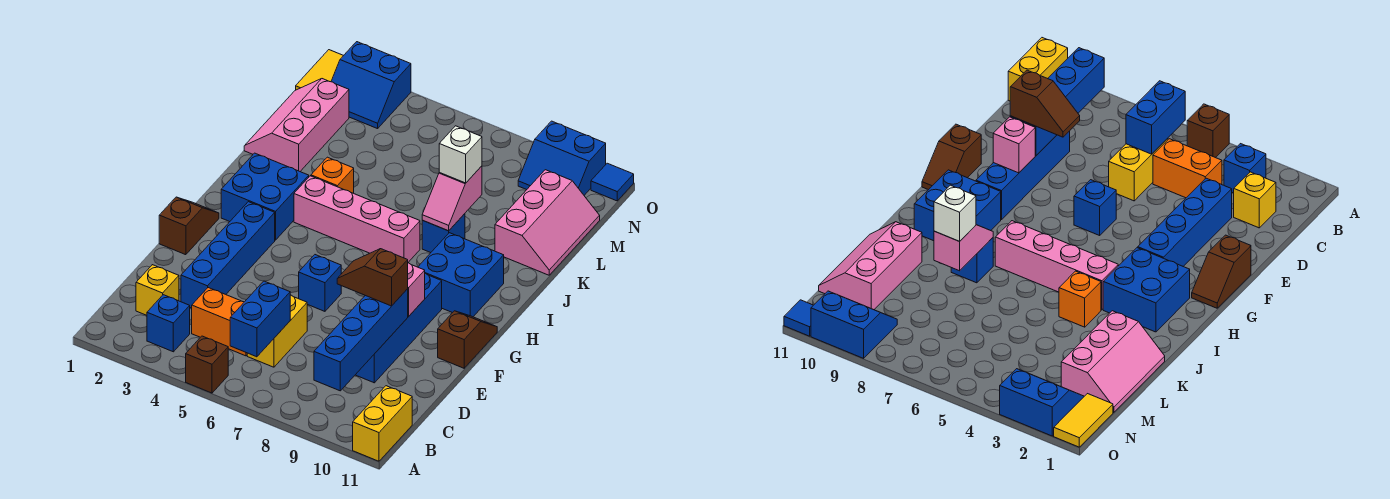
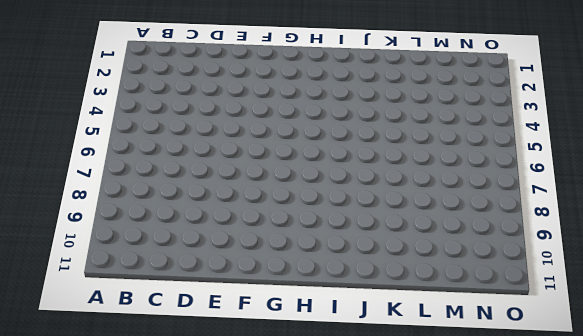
none -> brown brick A5 level 1
none -> yellow brick A11:B11 level 1
none -> blue brick B3 level 1

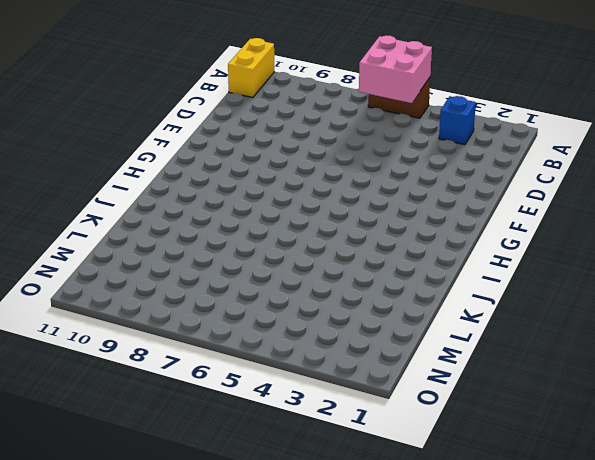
brown brick A5:A6 level 1 -> brown brick A5 level 1
pink brick A5:B6 level 2 -> blue brick B6:C6 level 2
none -> yellow brick C2 level 1
none -> orange brick C4:C5 level 1
none -> yellow brick C6:D6 level 1

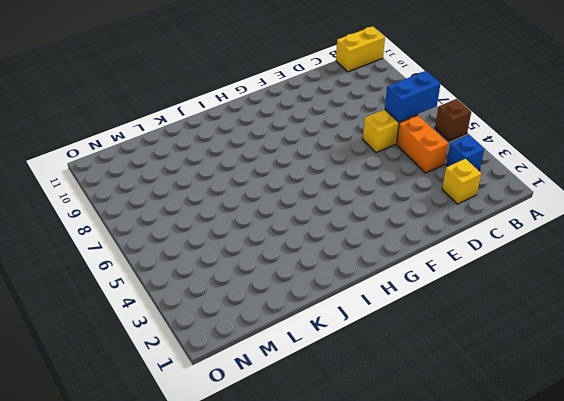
none -> blue brick D3:G3 level 1
none -> blue brick D9:G9 level 1
none -> brown slope F1:G1 level 1 top F

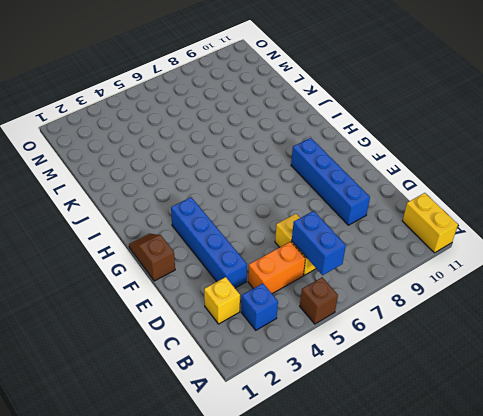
none -> blue brick F6 level 1
none -> brown slope F11:G11 level 1 top F
none -> blue brick H2:I3 level 1

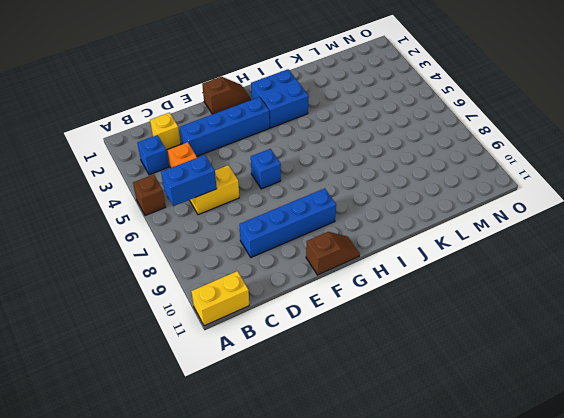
none -> blue brick H9:I10 level 1
none -> pink brick I4:I7 level 1
none -> orange brick J4 level 1

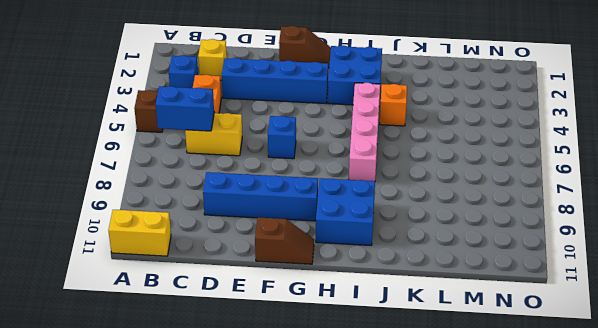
none -> blue brick J8 level 1
none -> pink slope K1:M2 level 1 top 2
none -> pink slope K10:M11 level 1 top 10

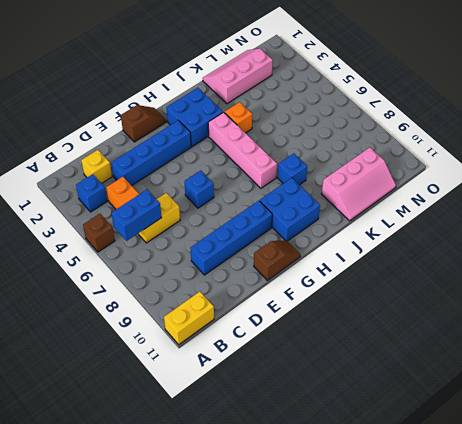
none -> yellow tile N1:O1 level 1
none -> blue slope N2:O3 level 1 top O
none -> blue slope N9:O10 level 1 top O

